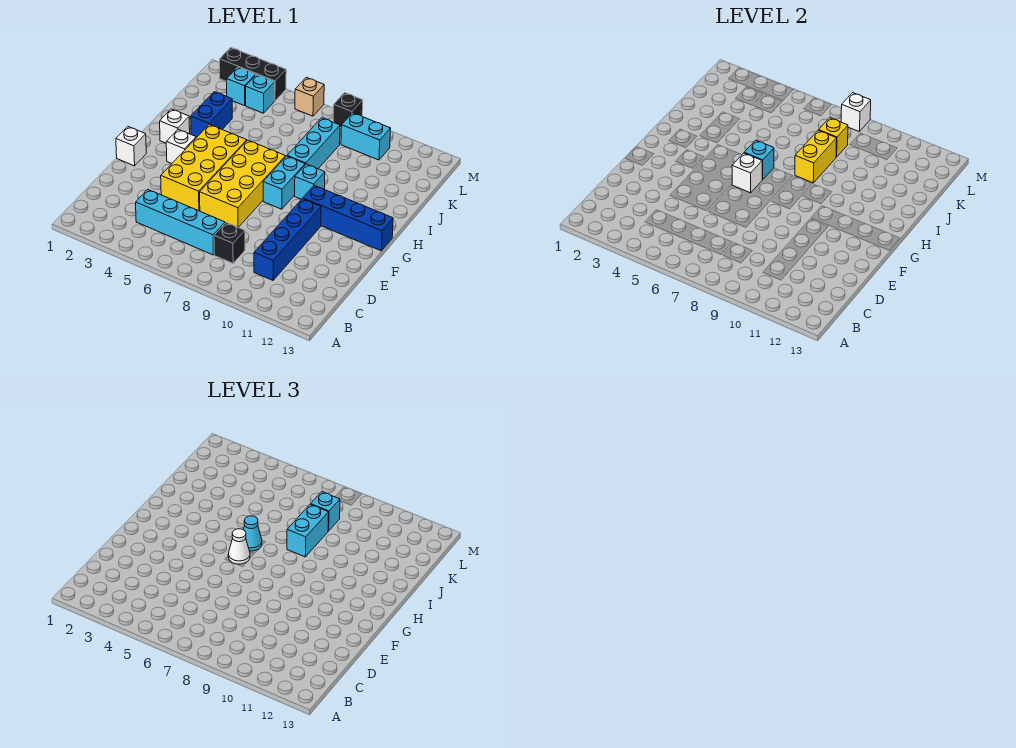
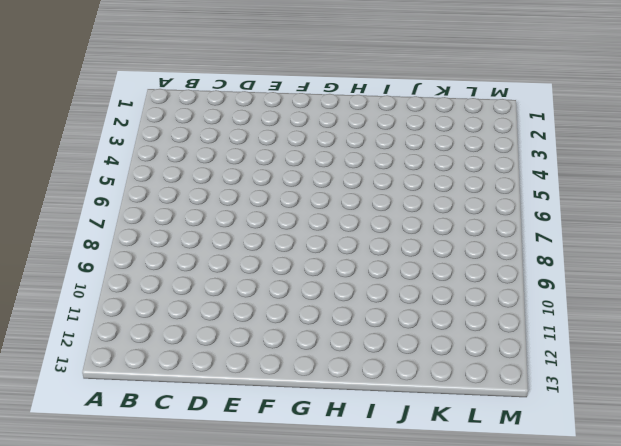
none -> cyan brick C4:C7 level 1
none -> black brick C8 level 1
none -> blue brick C10:F10 level 1

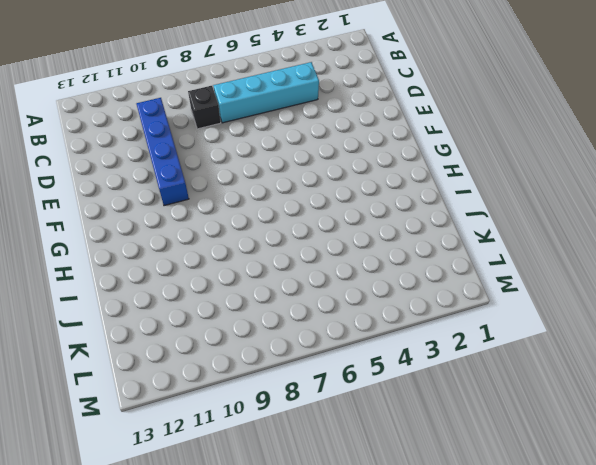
none -> yellow brick E4:H5 level 1
none -> yellow brick E6:H7 level 1
none -> white brick F1 level 1

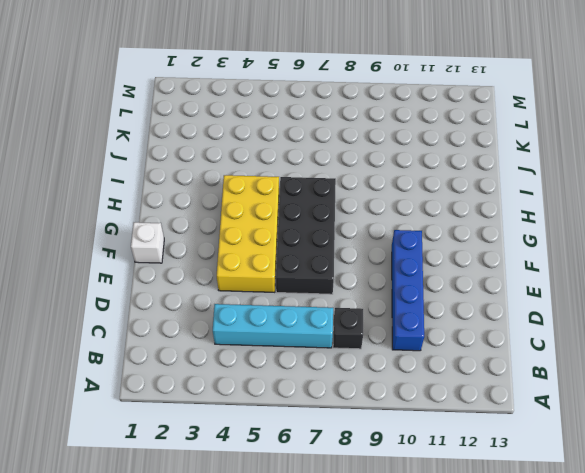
black brick E6:H7 level 1 -> yellow brick E6:H7 level 1
none -> white brick G3 level 1
none -> cyan brick G8:H8 level 1
none -> blue brick G10:G13 level 1

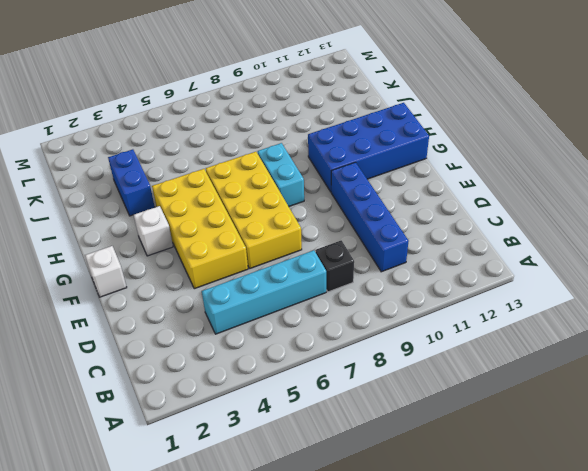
blue brick G10:H13 level 1 -> blue brick G10:G13 level 1
none -> white brick H2 level 1
none -> cyan brick H9 level 1
none -> cyan brick I8:K8 level 1

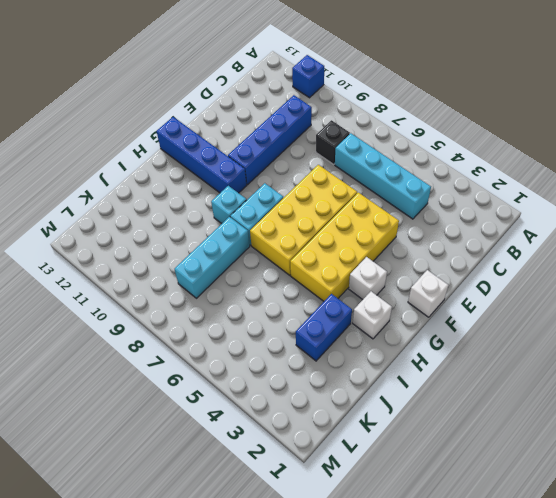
blue brick A11 level 1 -> none
none -> cyan brick L3 level 1
none -> cyan brick L4 level 1
none -> cyan brick L9:L10 level 1

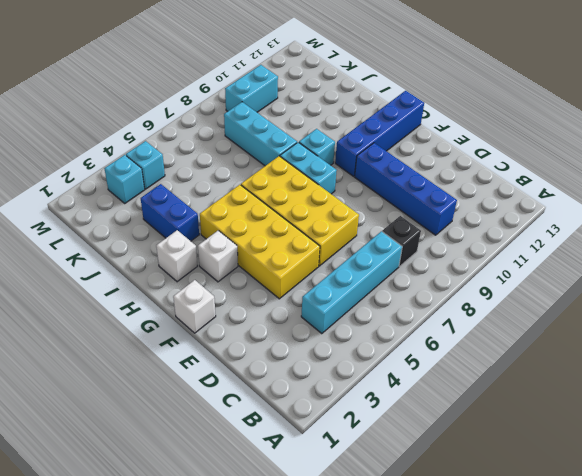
none -> black brick M2:M4 level 1
none -> tan brick M6 level 1
none -> black brick M8 level 1

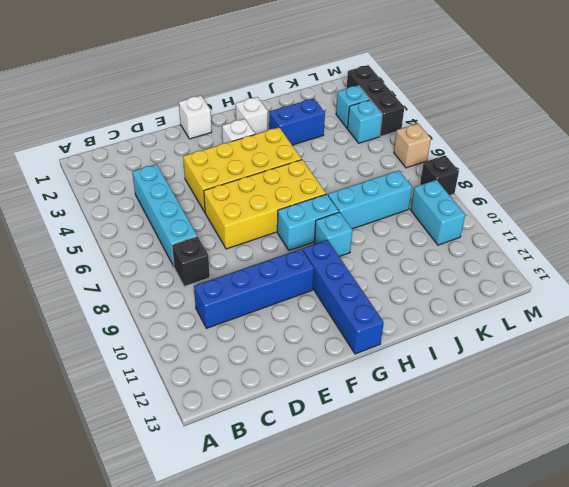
none -> white brick G6 level 2
none -> cyan brick H6 level 2
none -> yellow brick I8:J8 level 2

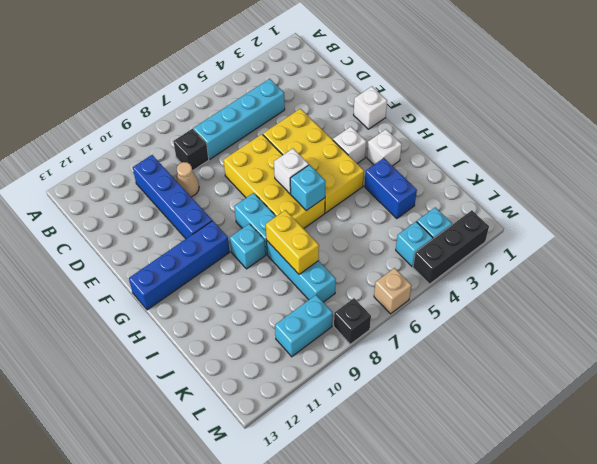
tan cone D9 level 1 -> none
none -> yellow brick K8 level 2
none -> white brick M8 level 2
none -> white cone G6 level 3

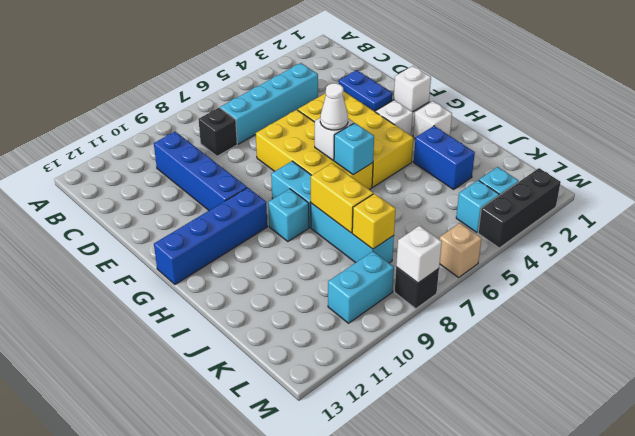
blue plate D2:E2 level 1 -> none
none -> cyan cone H6 level 3
none -> cyan brick I8:J8 level 3
none -> cyan brick K8 level 3

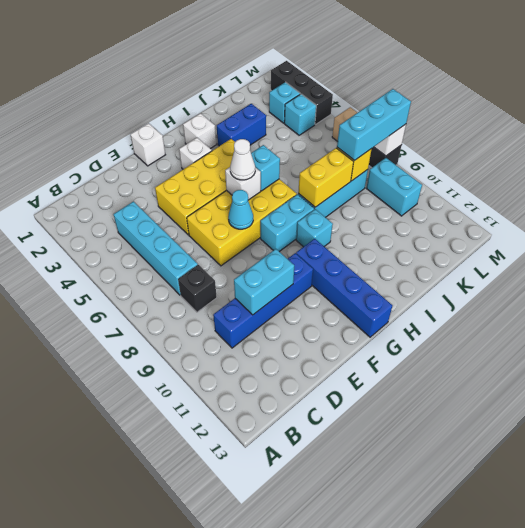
cyan brick D10:E10 level 2 -> cyan brick I8:J8 level 3
cyan cone F7 level 2 -> cyan cone H6 level 3
cyan brick K8:M8 level 3 -> cyan brick K8 level 3

